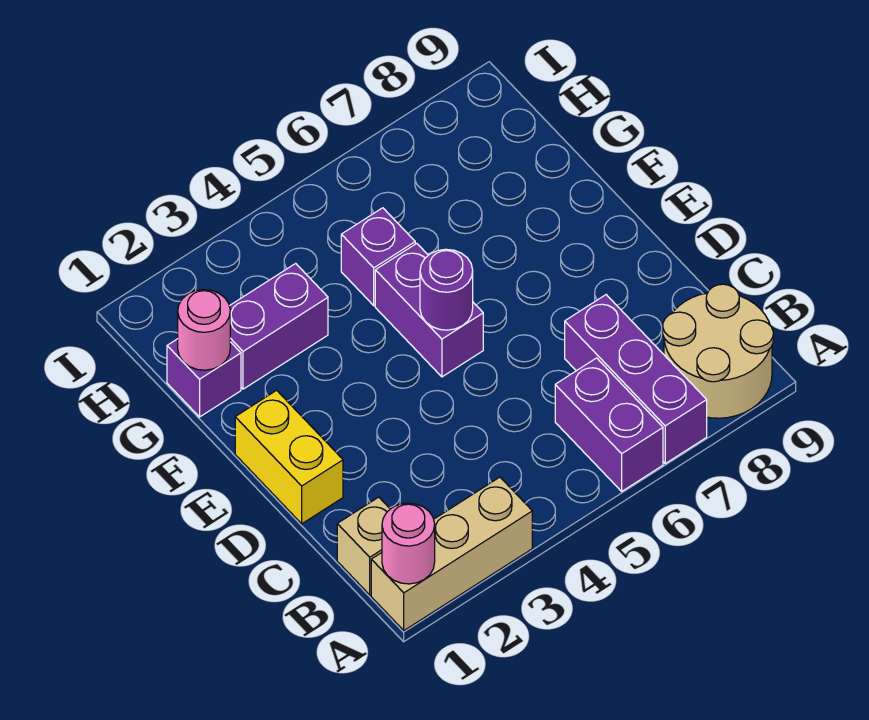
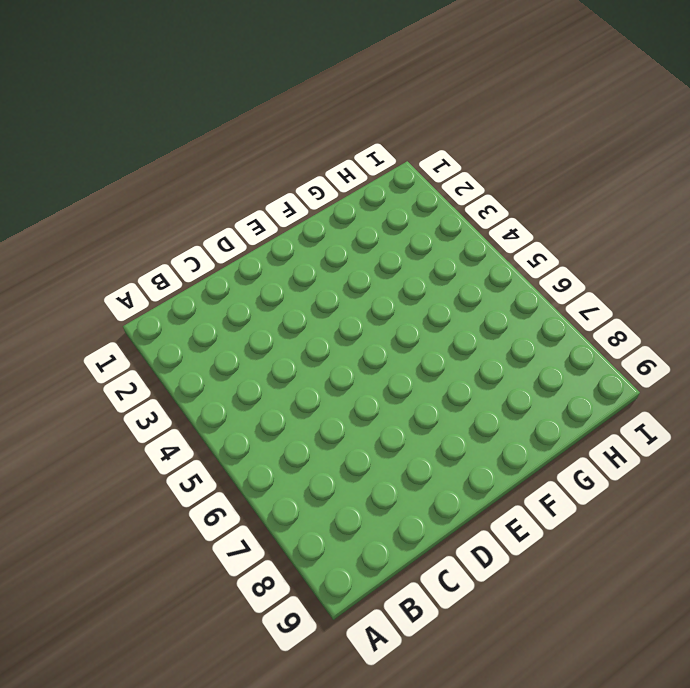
none -> tan brick A1:A3 level 1
none -> purple brick A6:B6 level 1
none -> purple brick A7:C7 level 1

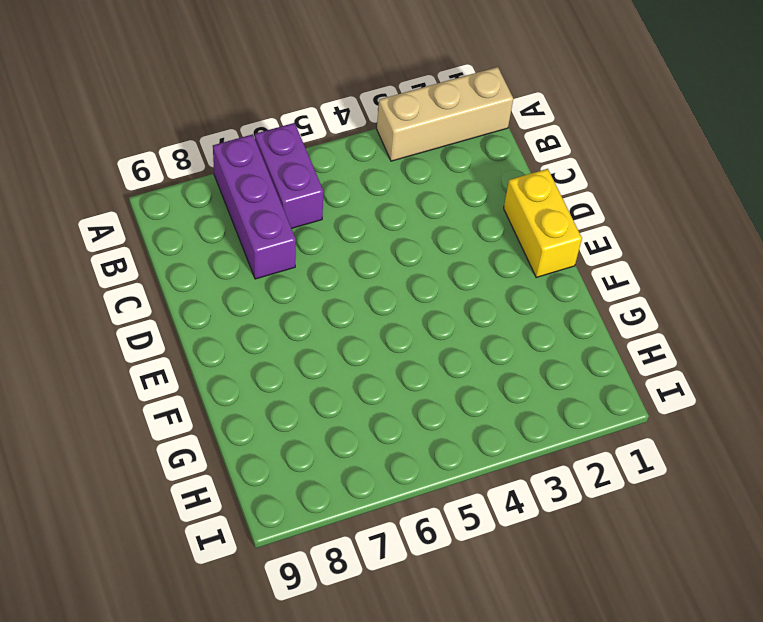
none -> tan round brick A8:B9 level 1
none -> tan brick B1 level 1
none -> purple brick E5:F5 level 1

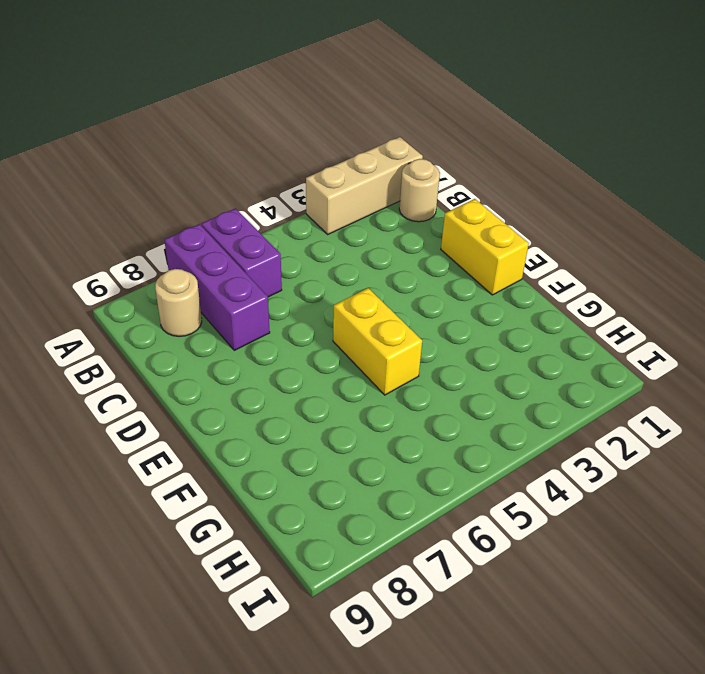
tan round brick B1 level 1 -> tan brick B1 level 1
tan round brick B8 level 1 -> tan round brick A8:B9 level 1
yellow brick E5:F5 level 1 -> purple brick E5:F5 level 1
none -> purple brick G1 level 1
none -> purple brick G2:G3 level 1
none -> purple brick G5 level 1

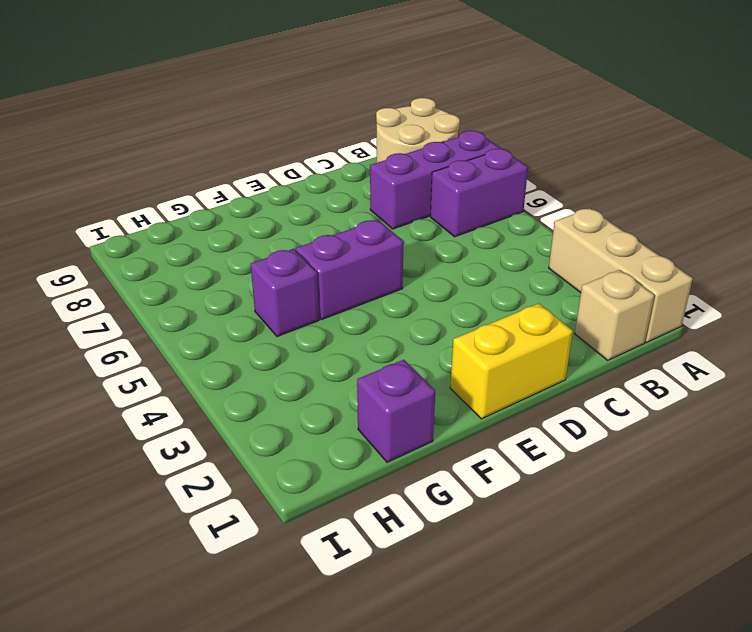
none -> purple brick G2:G3 level 1
none -> pink round brick A1 level 2
none -> purple round brick E5 level 2

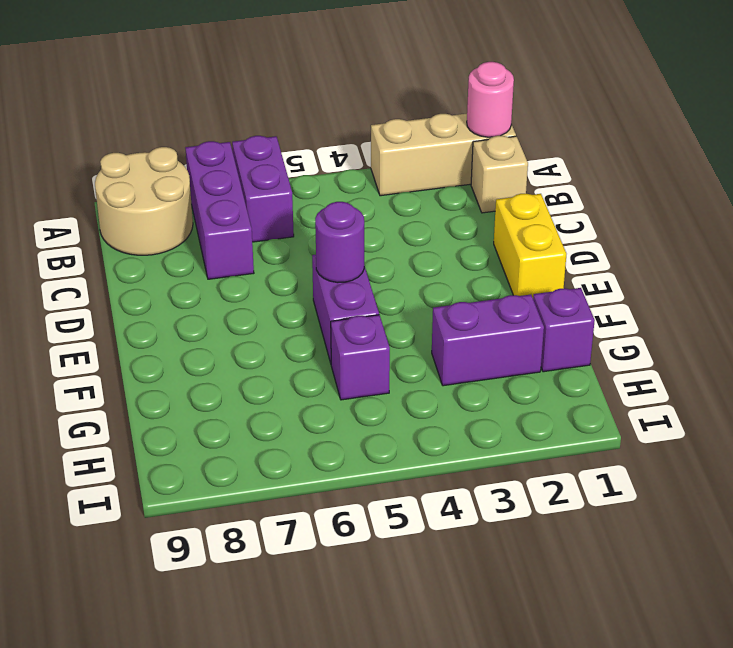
none -> pink round brick G1 level 2

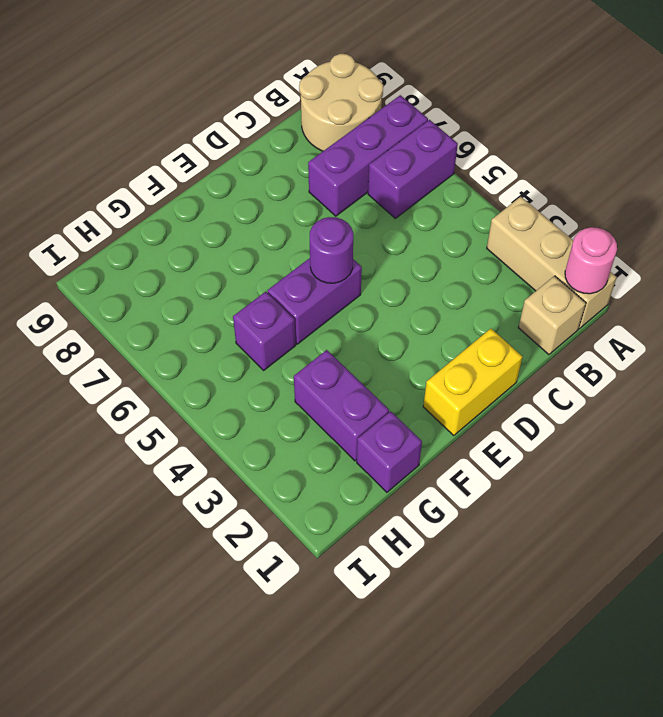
none -> pink round brick G1 level 2

